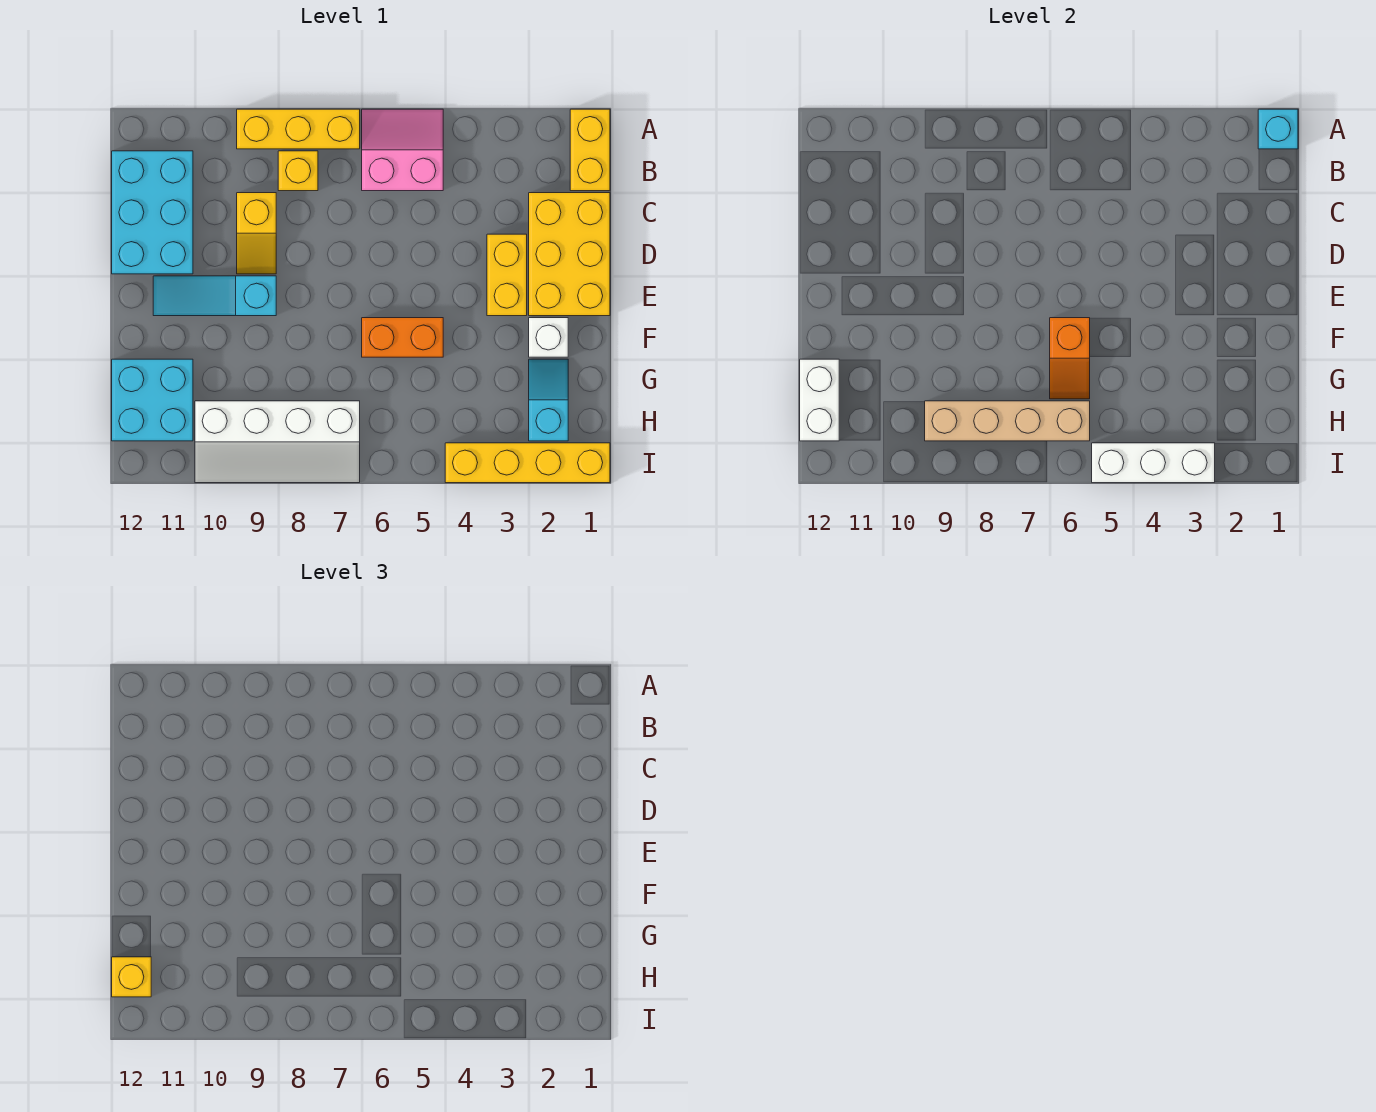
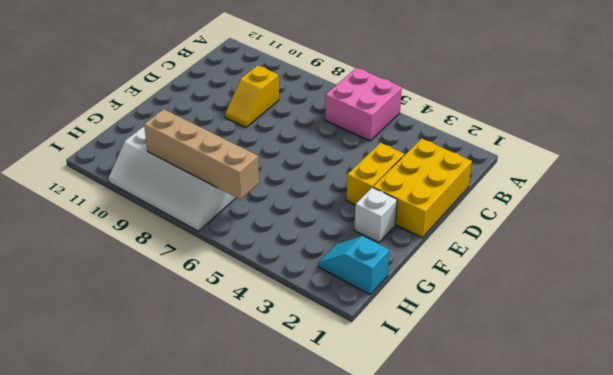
pink brick A5:B6 level 1 -> pink slope A5:B6 level 1 top B
cyan slope H1:H2 level 1 top 1 -> cyan slope G2:H2 level 1 top H
none -> yellow brick A1:B1 level 1
none -> yellow brick A7:A9 level 1
none -> yellow brick B8 level 1

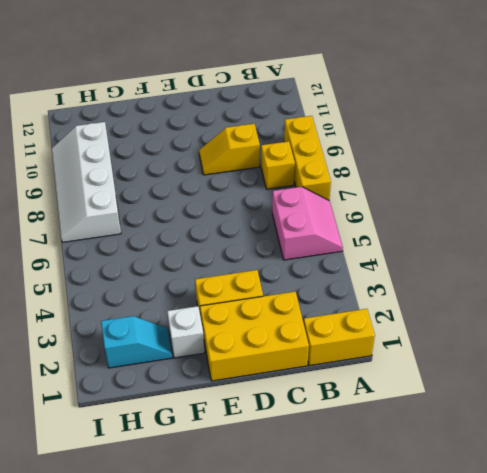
none -> cyan brick B11:D12 level 1
none -> cyan slope E9:E11 level 1 top 9
none -> orange brick F5:F6 level 1

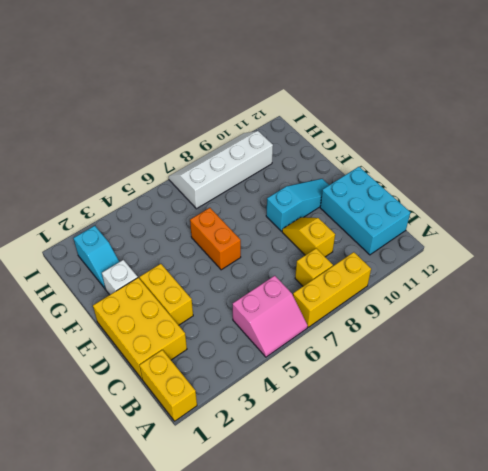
orange brick E6:F6 level 1 -> orange brick F5:F6 level 1
none -> cyan brick G11:H12 level 1
none -> yellow brick I1:I4 level 1
none -> cyan brick A1 level 2

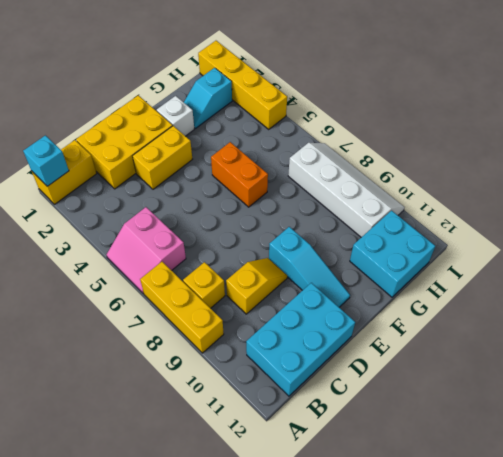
none -> orange slope F6:G6 level 2 top F
none -> white brick G12:H12 level 2
none -> tan brick H6:H9 level 2

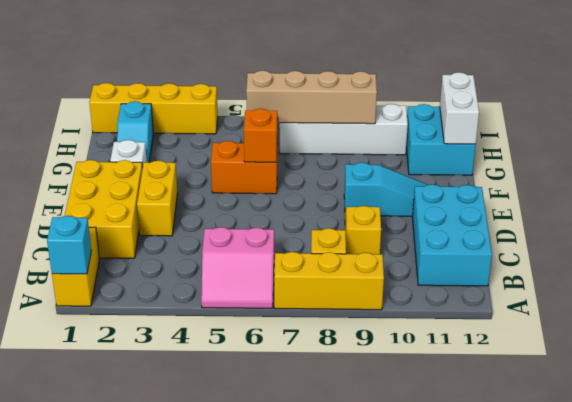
none -> white brick I3:I5 level 2
none -> yellow brick H12 level 3

